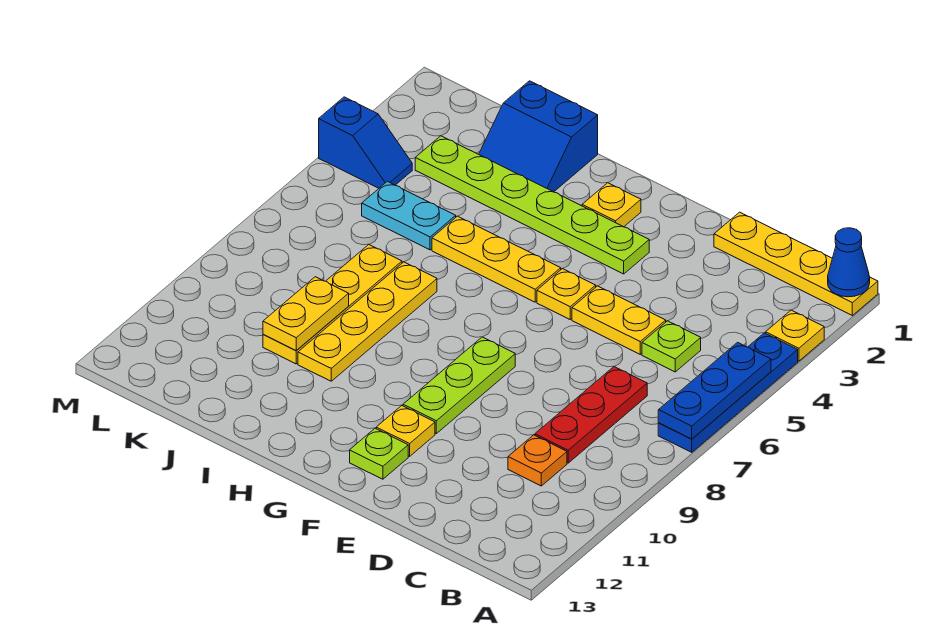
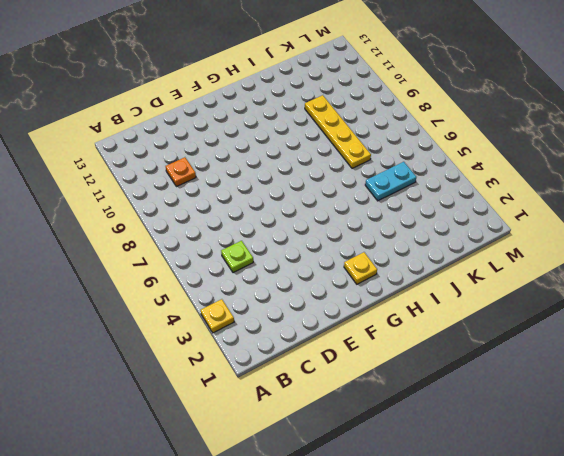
none -> yellow plate A1:D1 level 1
none -> blue plate A4:A7 level 1
none -> red plate C7:C9 level 1

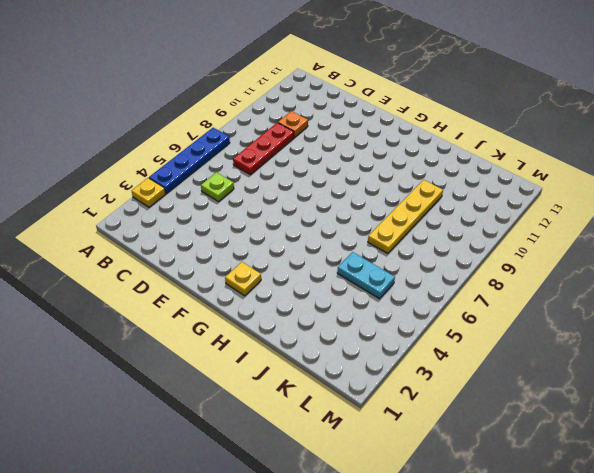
none -> yellow plate A1:D1 level 1
none -> yellow plate D5:E5 level 1
none -> lime plate F3:K3 level 1

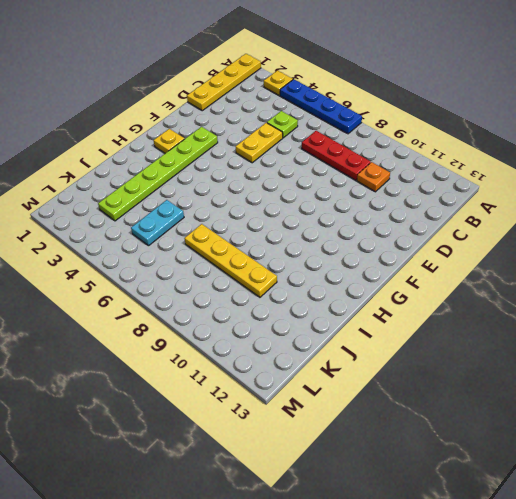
none -> yellow plate F5 level 1
none -> lime plate F8:F10 level 1
none -> yellow plate F11 level 1

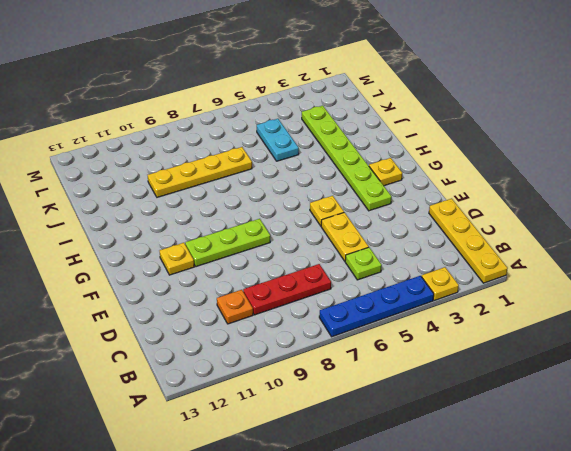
none -> lime plate F12 level 1
none -> yellow plate G5:I5 level 1
none -> blue slope I1:J2 level 1 top 1

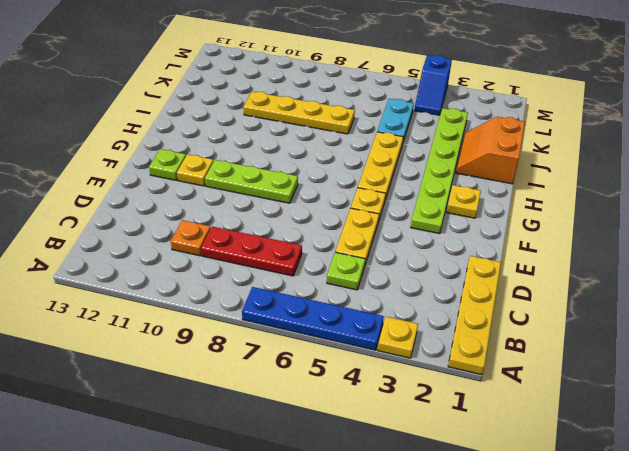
orange slope I1:J2 level 1 top 1 -> blue slope I1:J2 level 1 top 1
none -> yellow plate I7:I10 level 1
none -> blue cone A1 level 2
none -> blue plate A5:A7 level 2

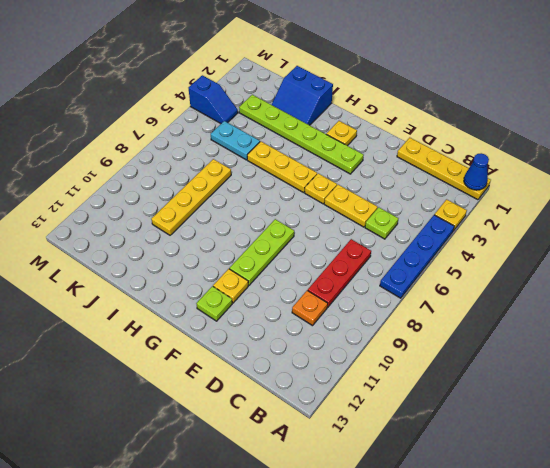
none -> yellow plate I7:I10 level 1
none -> blue plate A5:A7 level 2
none -> yellow plate J9:J10 level 2

